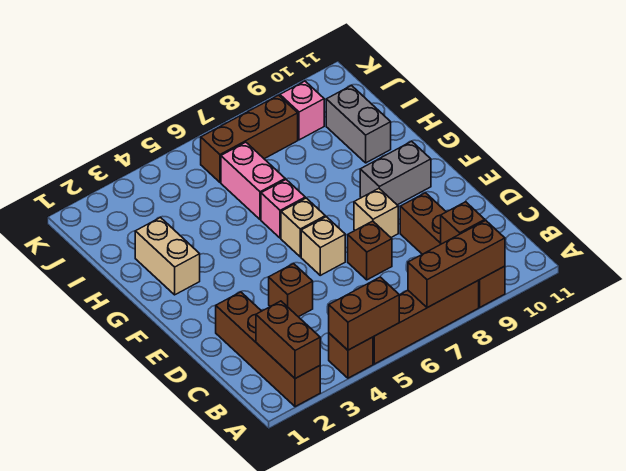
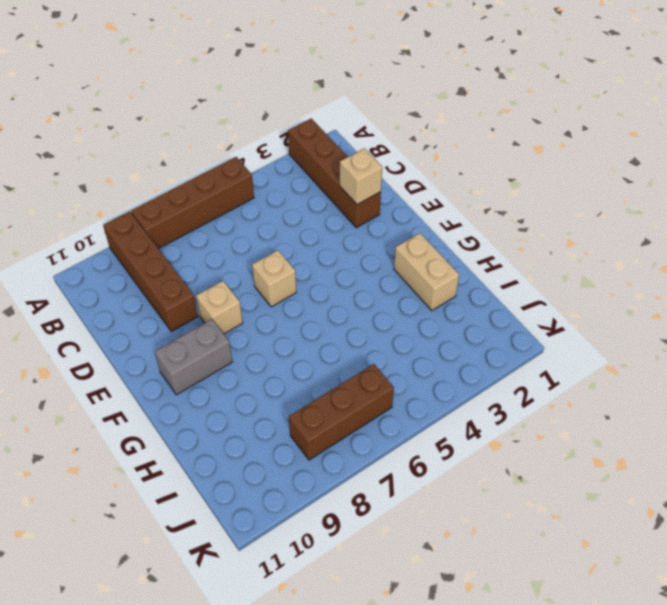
tan brick D2 level 2 -> tan brick F6 level 1
none -> brown brick A4 level 1
none -> brown brick D4 level 1
none -> brown brick D7 level 1

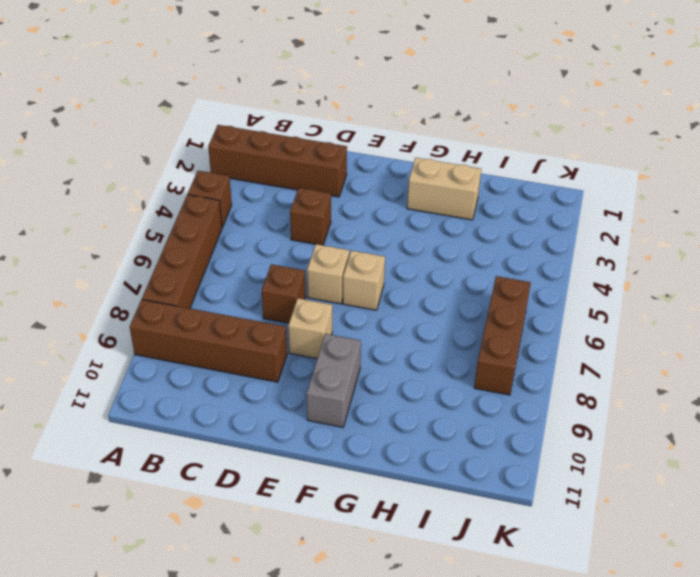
none -> pink brick G6 level 1
none -> pink brick H6:I6 level 1
none -> grey brick H10:I10 level 1

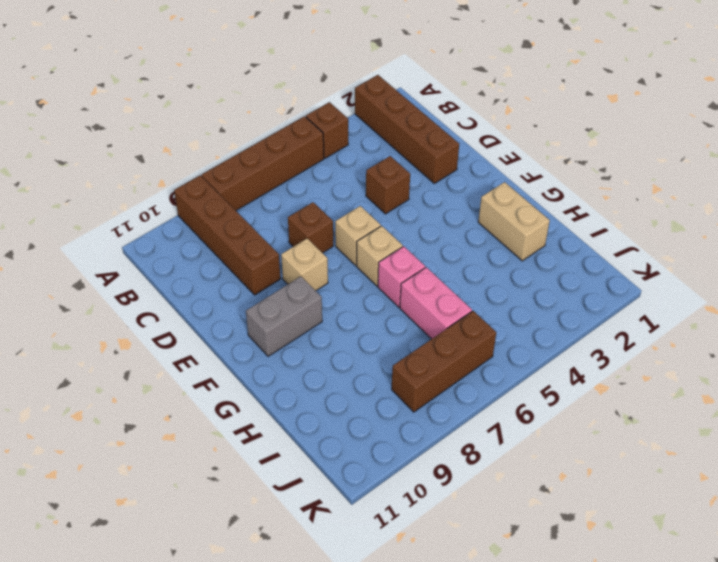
none -> grey brick H10:I10 level 1
none -> pink brick J9 level 1
none -> brown brick A2:B2 level 2

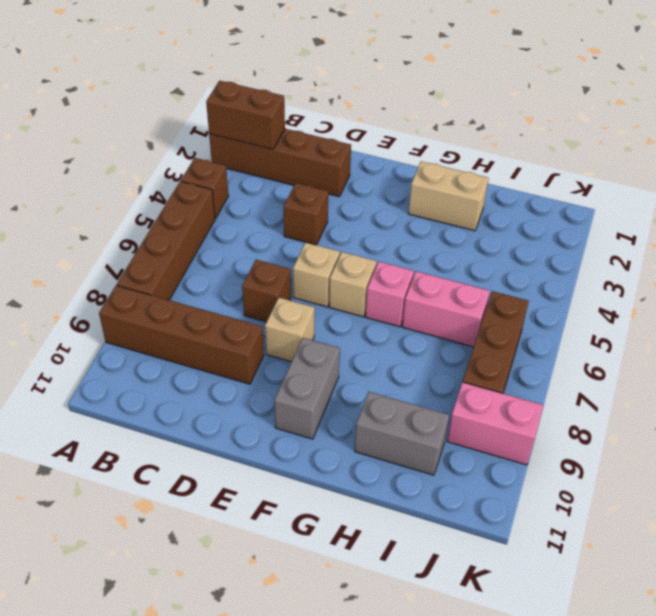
pink brick J9:K9 level 1 -> pink brick J9 level 1
none -> brown brick A4:A5 level 2
none -> brown brick A7:A9 level 2
none -> brown brick B9 level 2

